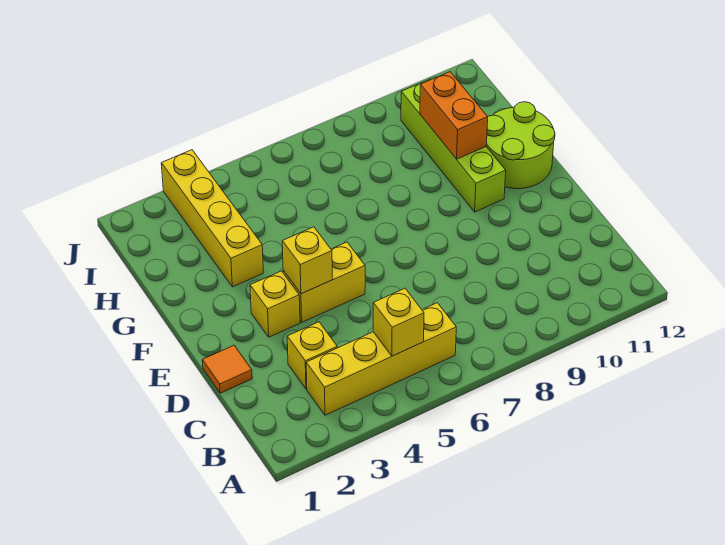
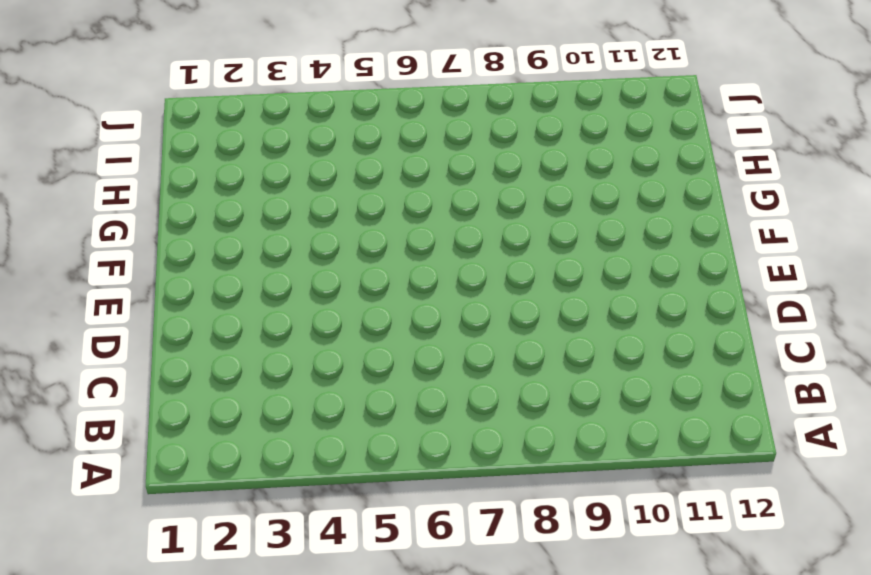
none -> yellow brick B3:B6 level 1
none -> yellow brick C3 level 1

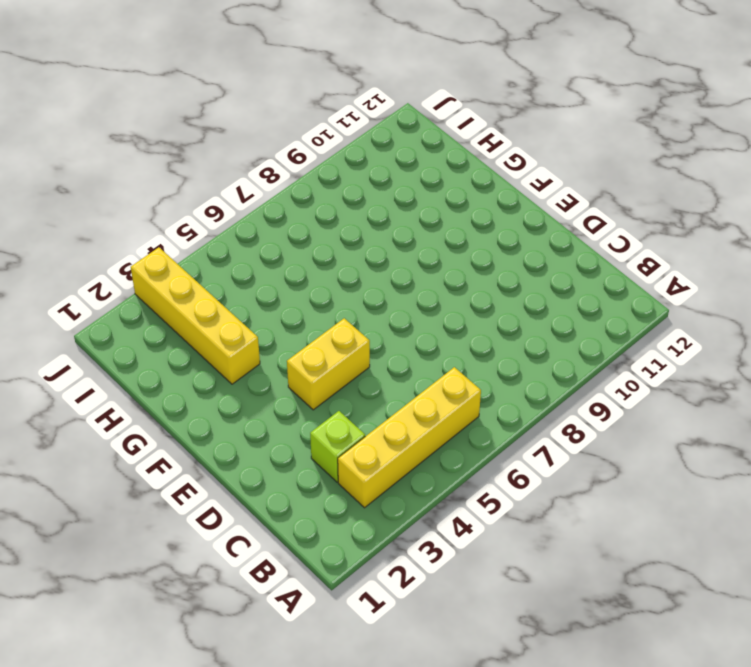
lime brick C3 level 1 -> yellow brick C3 level 1
none -> orange tile D1 level 1
none -> yellow brick E3 level 1

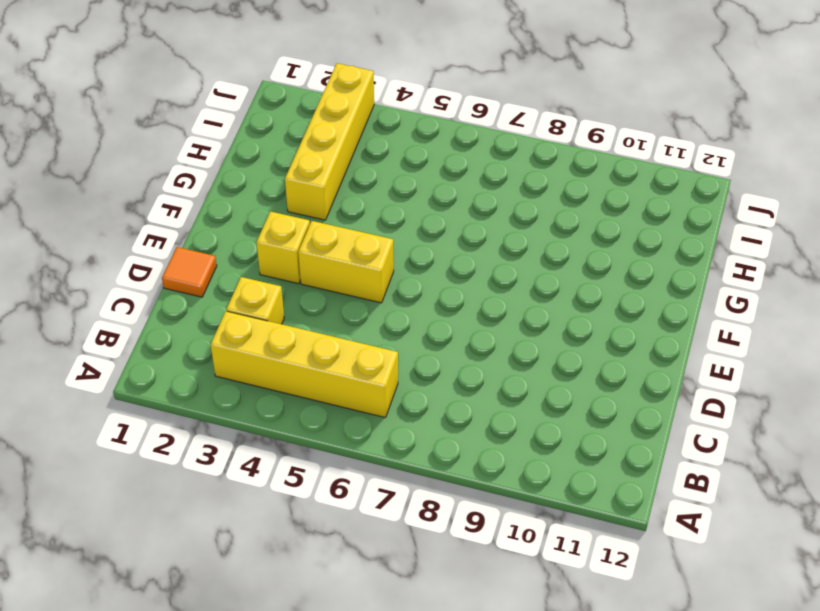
none -> lime brick F10:I10 level 1
none -> lime round brick F11:G12 level 1

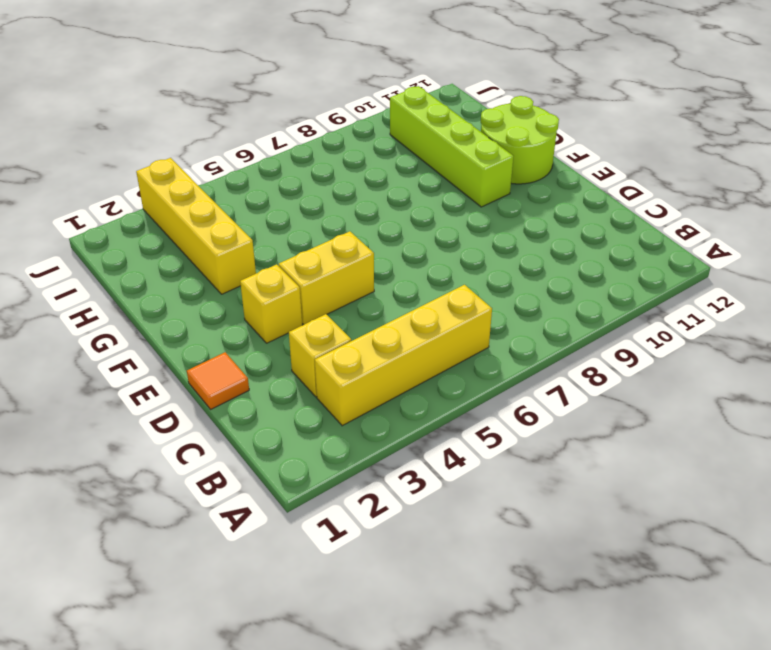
none -> yellow brick B5 level 2
none -> yellow brick E4 level 2

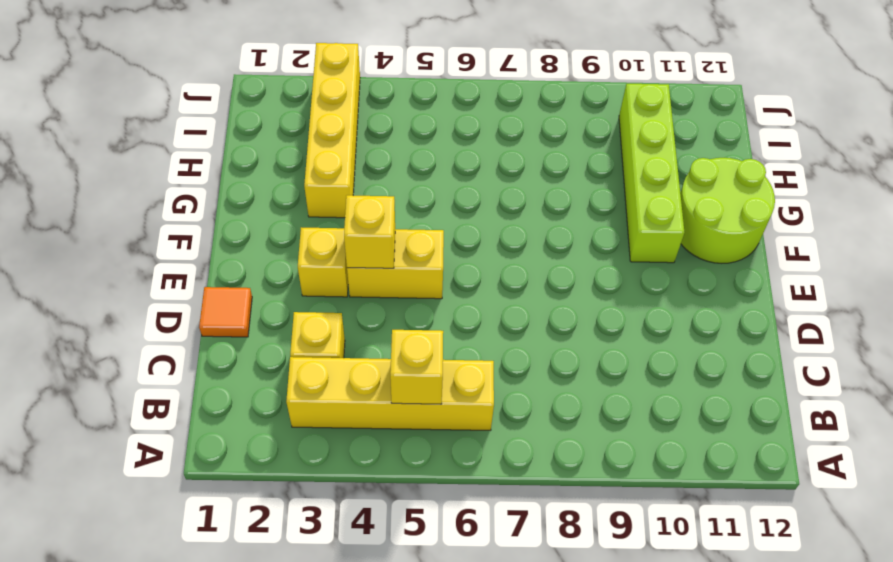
none -> orange brick G10:H10 level 2

